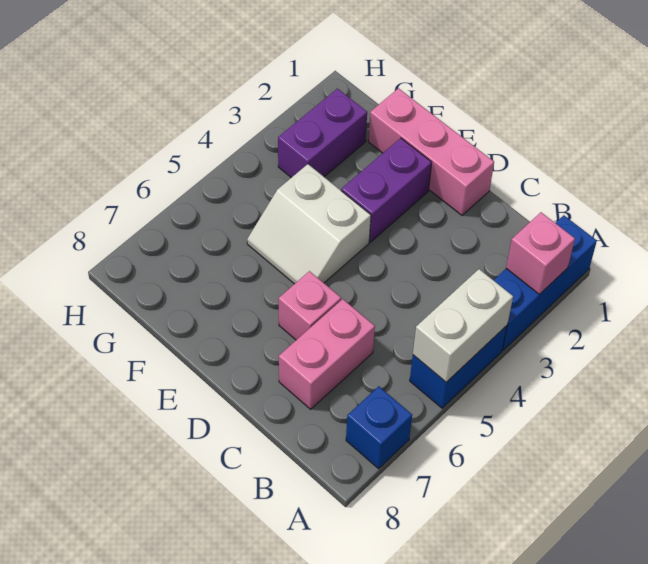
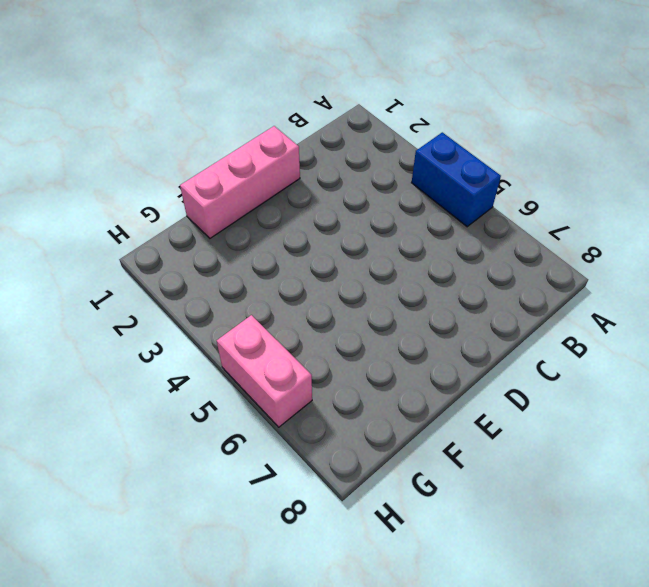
pink brick H5:H6 level 1 -> pink brick C6:C7 level 1
none -> blue brick A1:A3 level 1
none -> blue brick A7 level 1

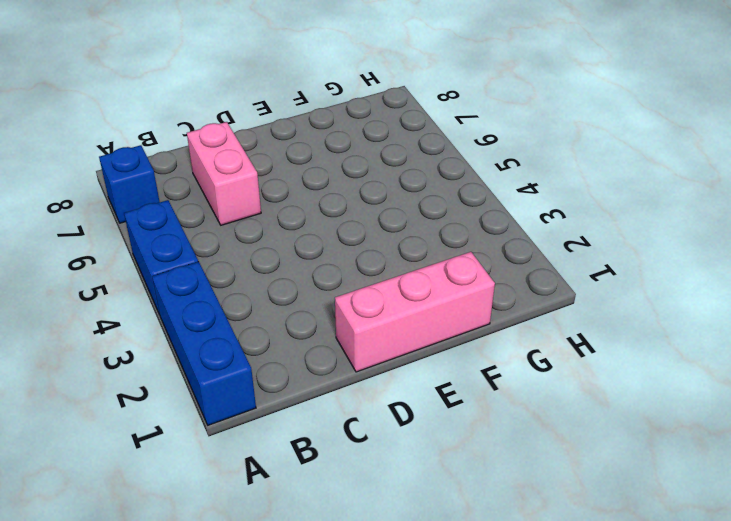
none -> pink brick D6 level 1
none -> purple brick E2:E3 level 1

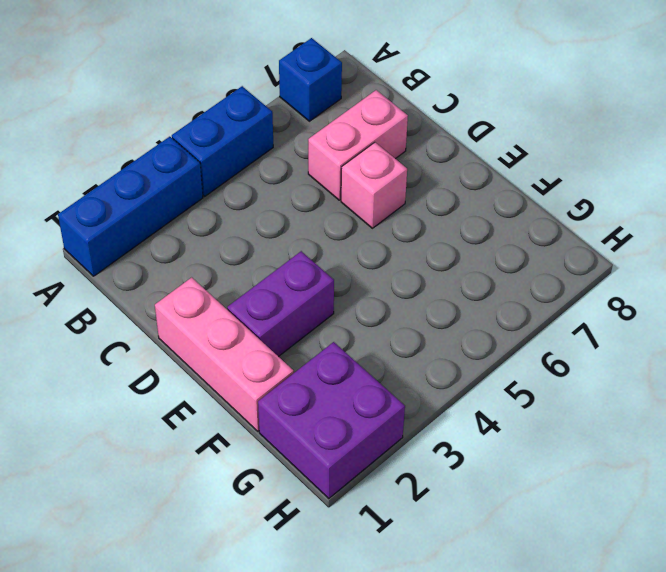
purple brick G1:H2 level 1 -> purple brick G2:G3 level 1
none -> white slope E4:F5 level 1 top 4
none -> pink brick A2 level 2

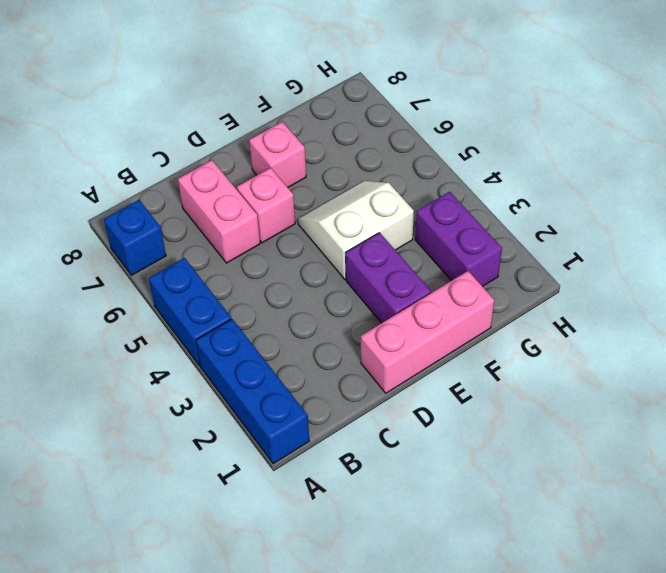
pink brick E7 level 1 -> pink brick A2 level 2
none -> white brick A4:A5 level 2

